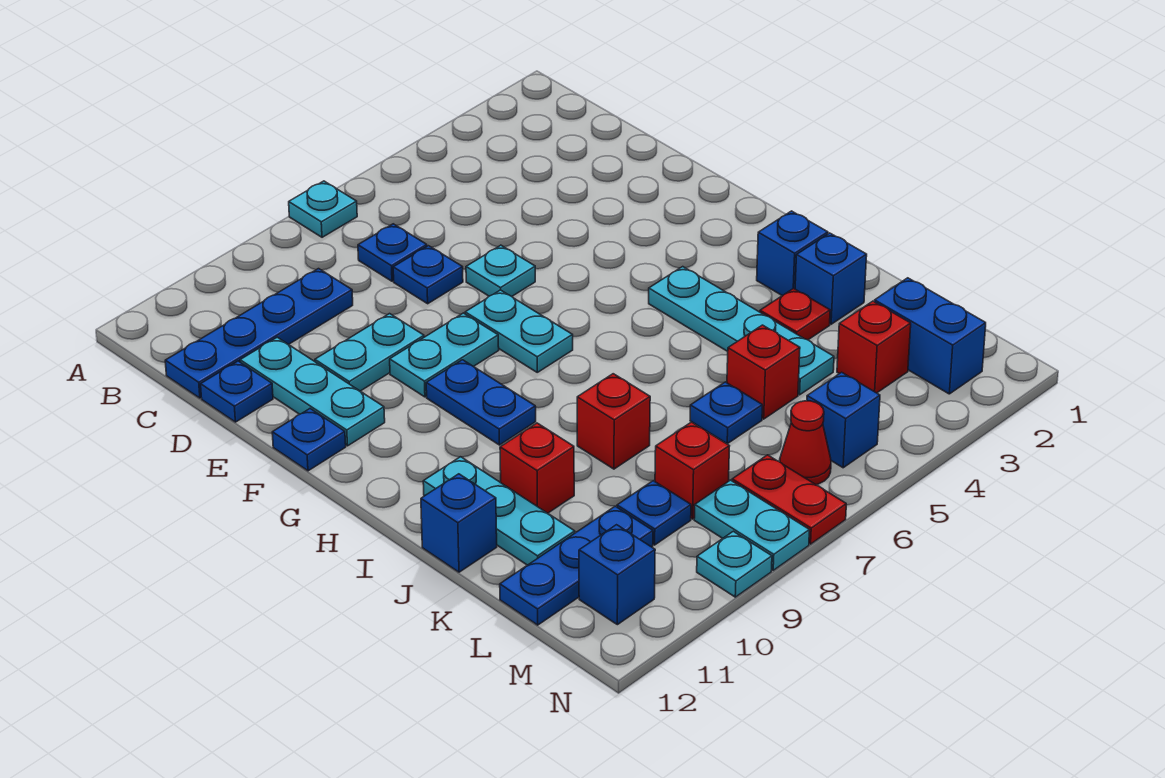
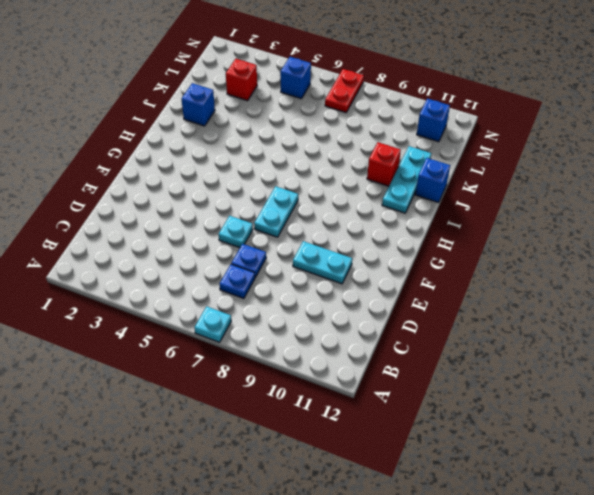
none -> blue plate C9:C12 level 1
none -> cyan plate D11:F11 level 1
none -> blue plate D12 level 1
none -> cyan plate F8:F9 level 1

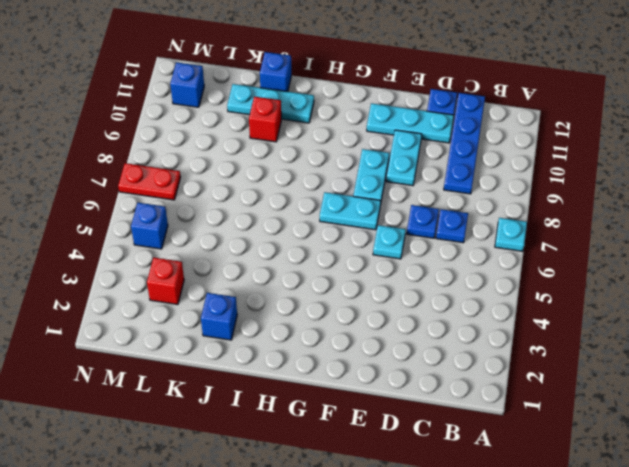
none -> blue plate F12 level 1
none -> blue plate G9:H9 level 1
none -> cyan plate H4:K4 level 1
none -> blue brick I2 level 1

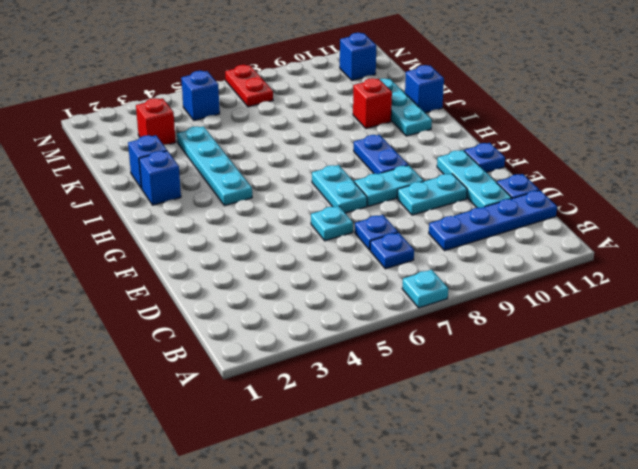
none -> red plate J3 level 1
none -> red brick J8 level 1
none -> red brick K5 level 1
none -> blue plate K6 level 1

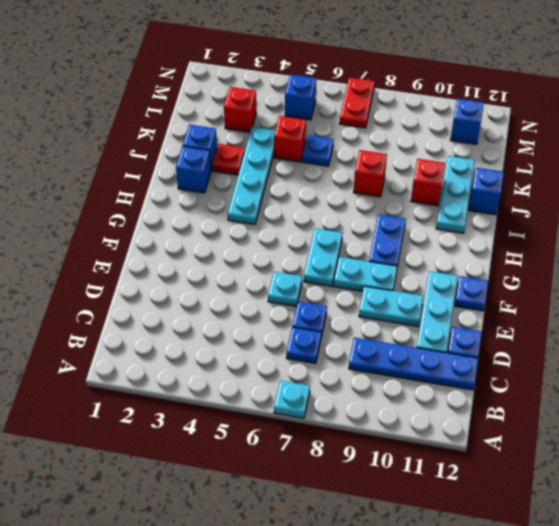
none -> blue brick L2:M2 level 1
none -> red brick L8 level 1
none -> blue plate L9 level 1
none -> blue plate L10:L12 level 1

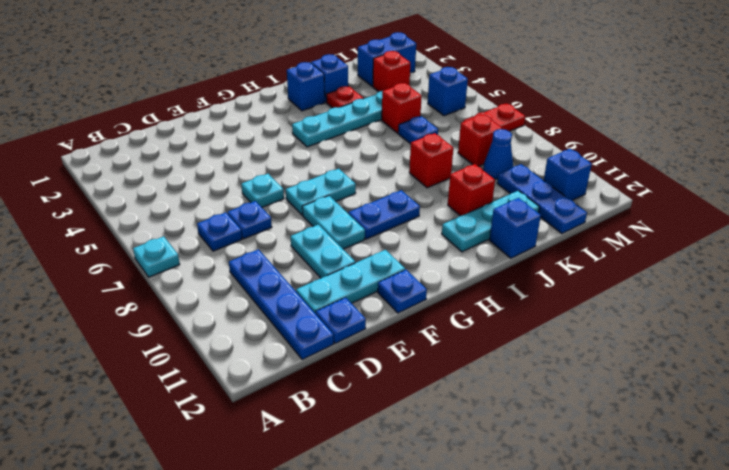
blue cone L9 level 1 -> blue plate L9 level 1
none -> red cone M6 level 1
none -> cyan plate M8:N8 level 1
none -> cyan plate N9 level 1

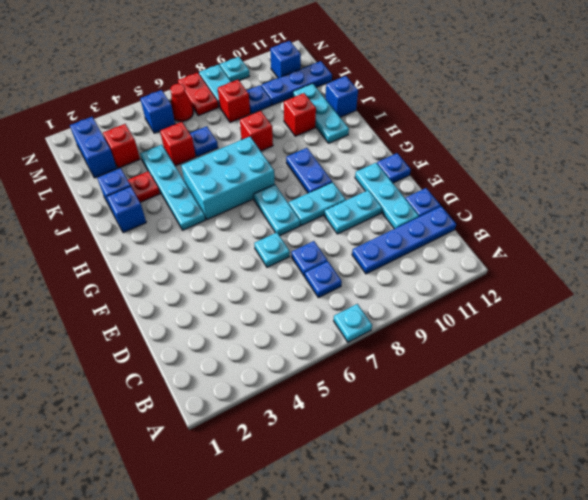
cyan brick H5:I7 level 1 -> none

